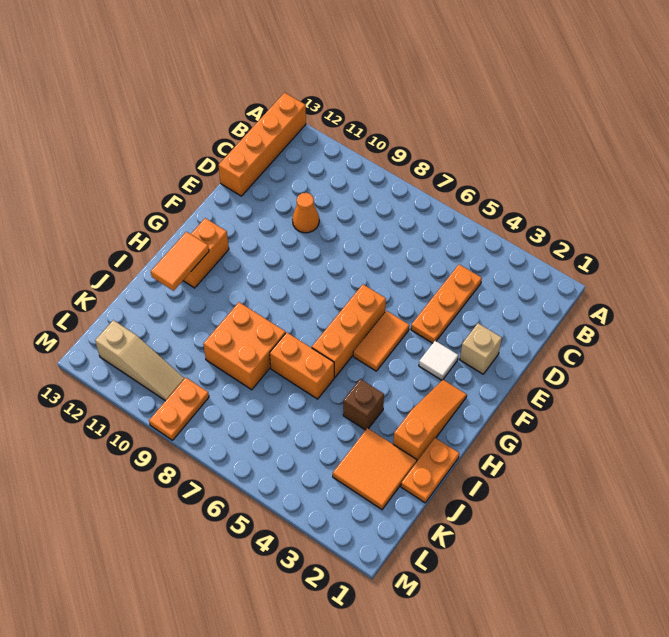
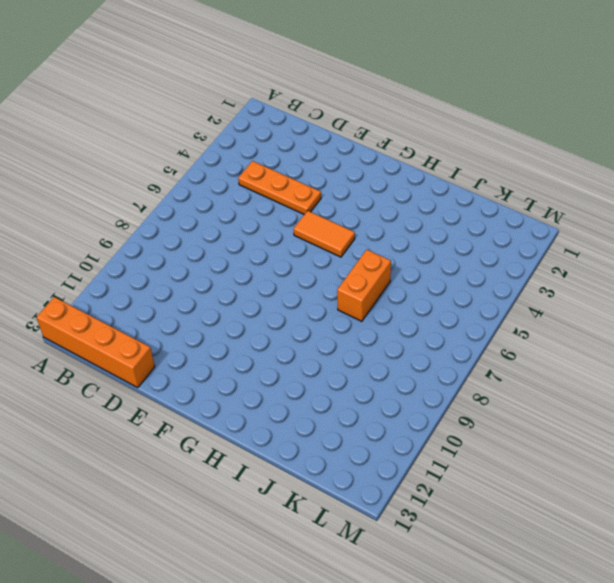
none -> orange cone D10 level 1
none -> tan brick E2 level 1
none -> white tile F3 level 1

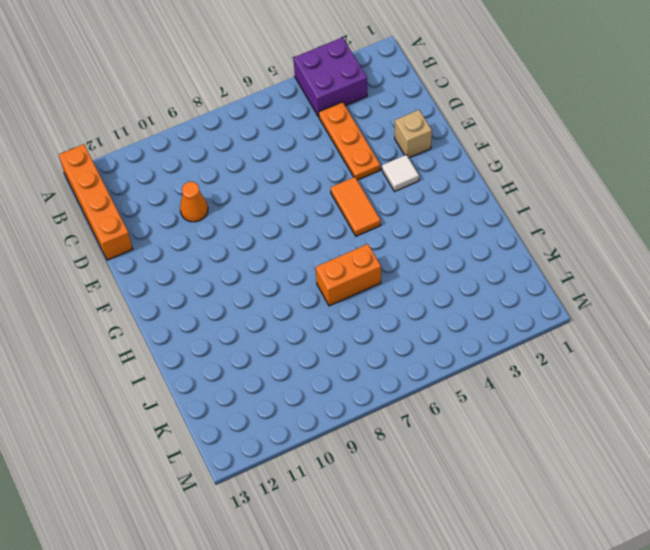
purple brick A3:B4 level 1 -> none
none -> orange brick F6:H6 level 1
none -> orange slope G2:I2 level 1 top I
none -> orange brick G12:H12 level 1

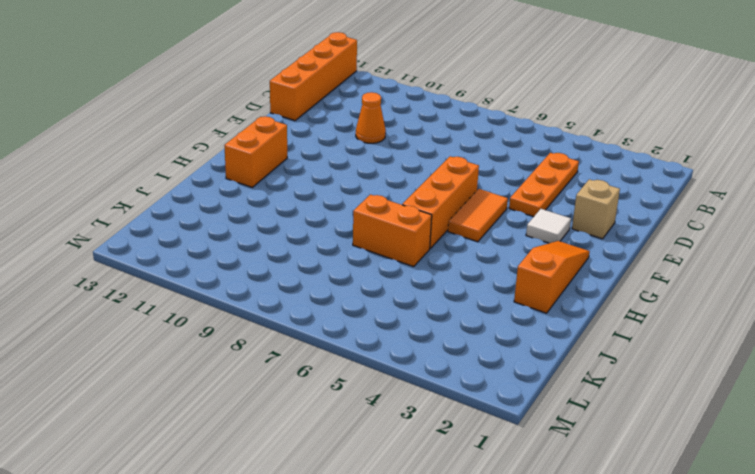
none -> orange plate I1:J1 level 1
none -> brown brick I4 level 1
none -> orange brick I8:J9 level 1

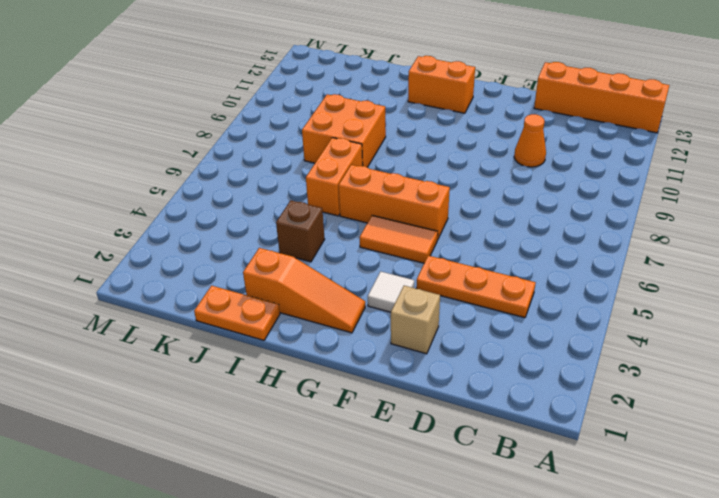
none -> orange tile J2:K3 level 1
none -> orange plate L9:M9 level 1
none -> tan slope L10:L12 level 1 top 12

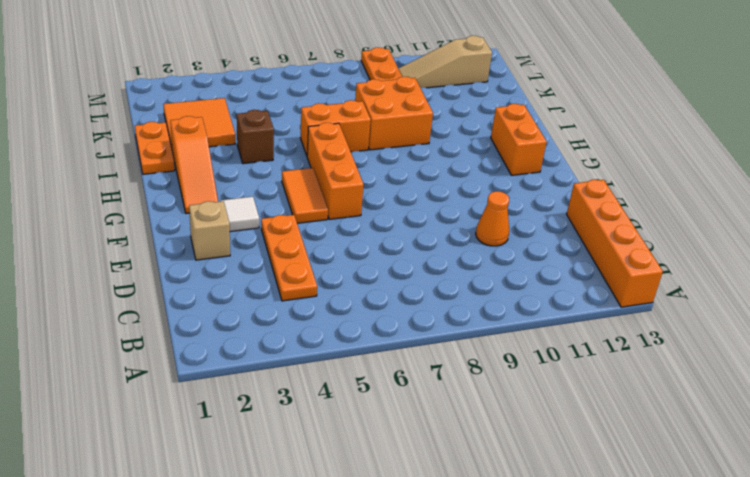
none -> orange tile H12:I12 level 2

